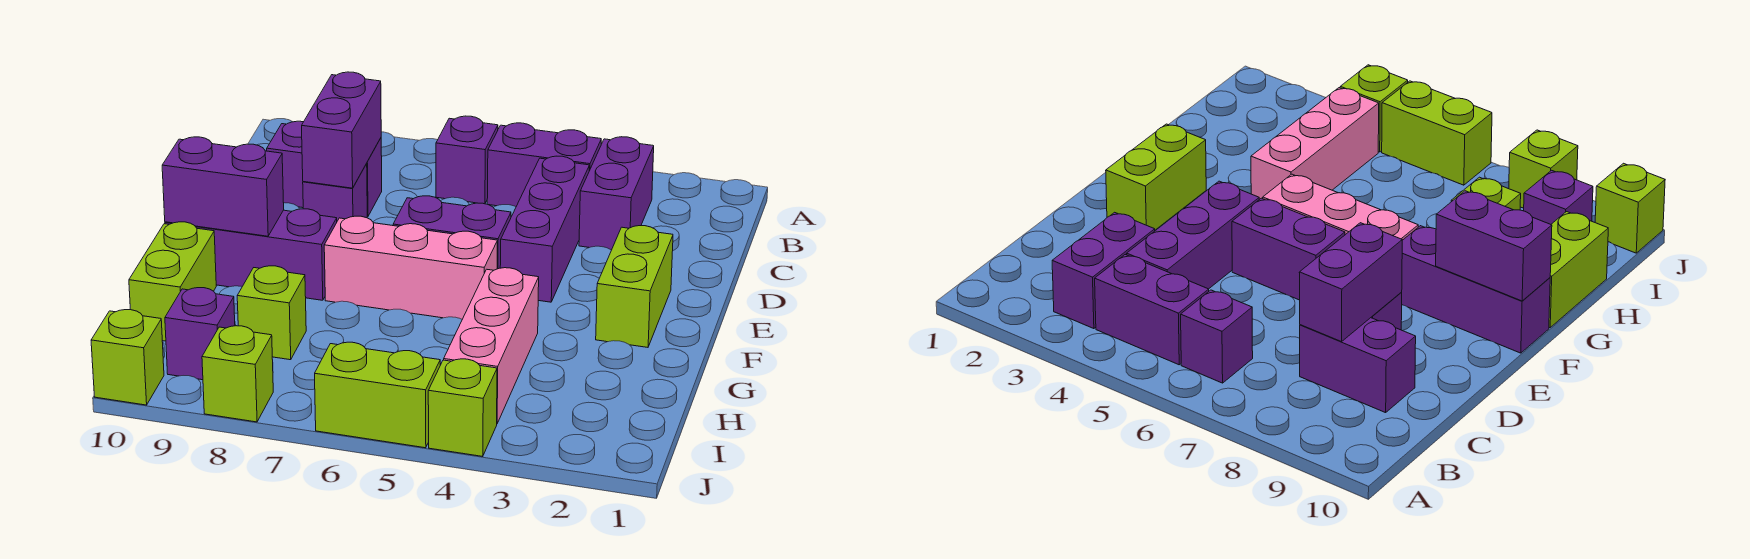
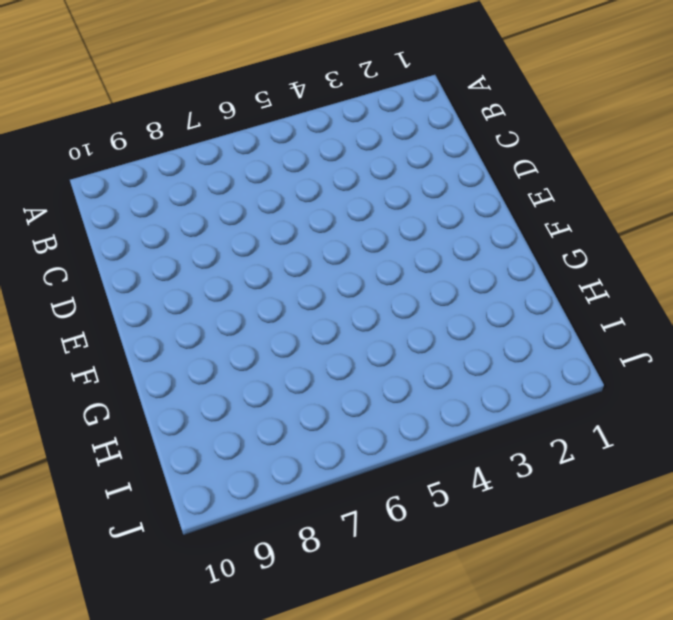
none -> purple brick B3:C3 level 1
none -> purple brick B4:B5 level 1
none -> purple brick B6 level 1

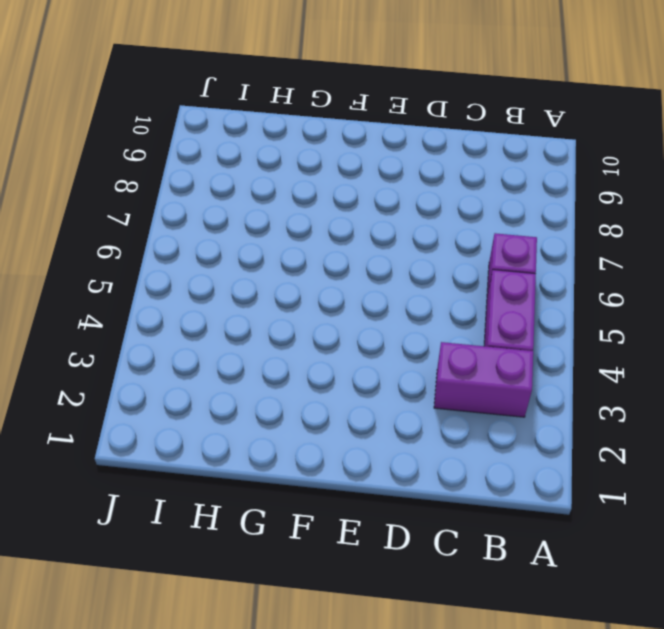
none -> purple brick C4:E4 level 1
none -> purple brick C8:C9 level 1
none -> purple brick D8 level 1

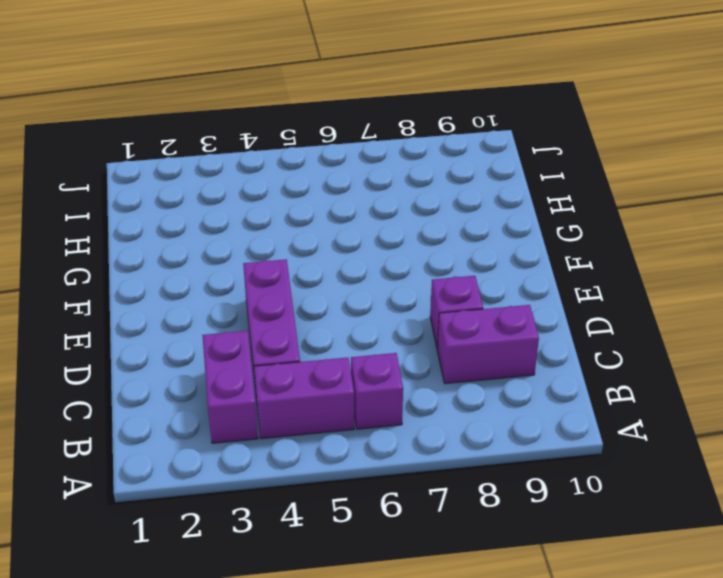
none -> lime brick E2:F2 level 1
none -> purple brick E5:E6 level 1
none -> pink brick F5:F7 level 1

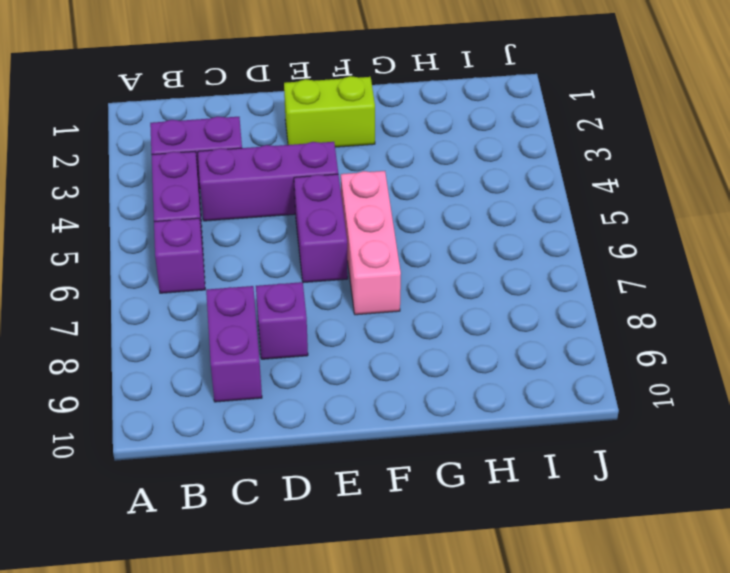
none -> purple brick F8:F10 level 1
none -> pink brick G4:I4 level 1
none -> lime brick G10:H10 level 1

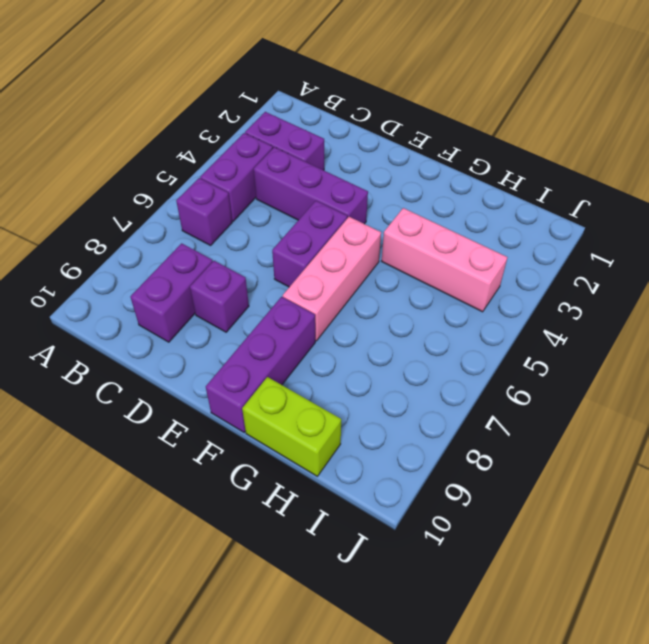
none -> lime brick E2:F2 level 1
none -> lime brick H8 level 1
none -> purple brick I9 level 1

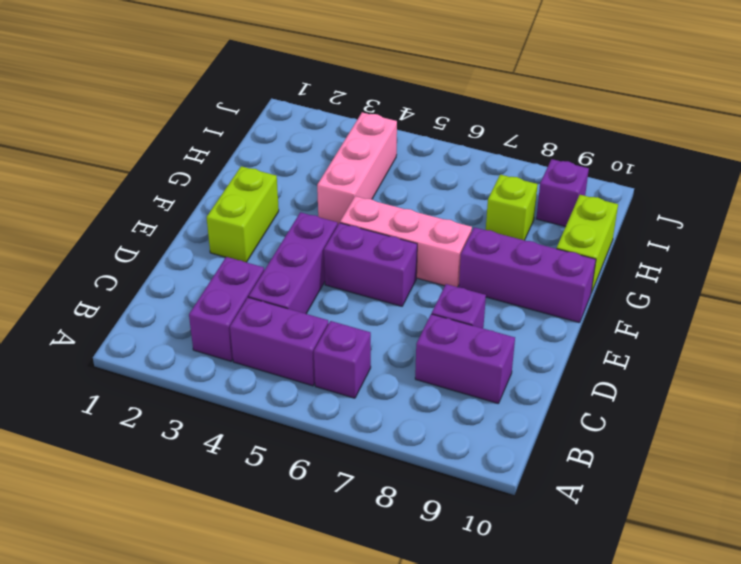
none -> lime brick J4 level 1
none -> lime brick J5:J6 level 1
none -> lime brick J8 level 1

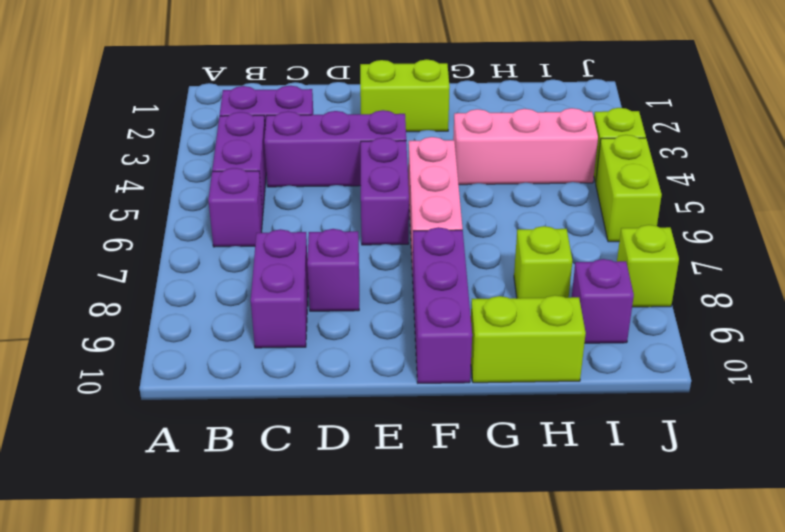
none -> lime brick J10 level 1
none -> purple brick C8:D8 level 2
none -> purple brick F9:F10 level 2

